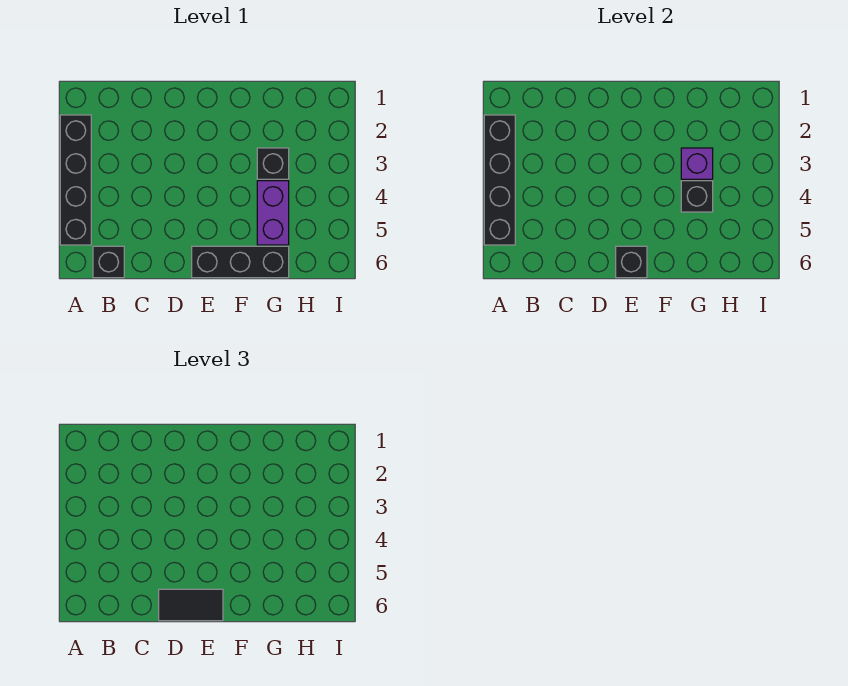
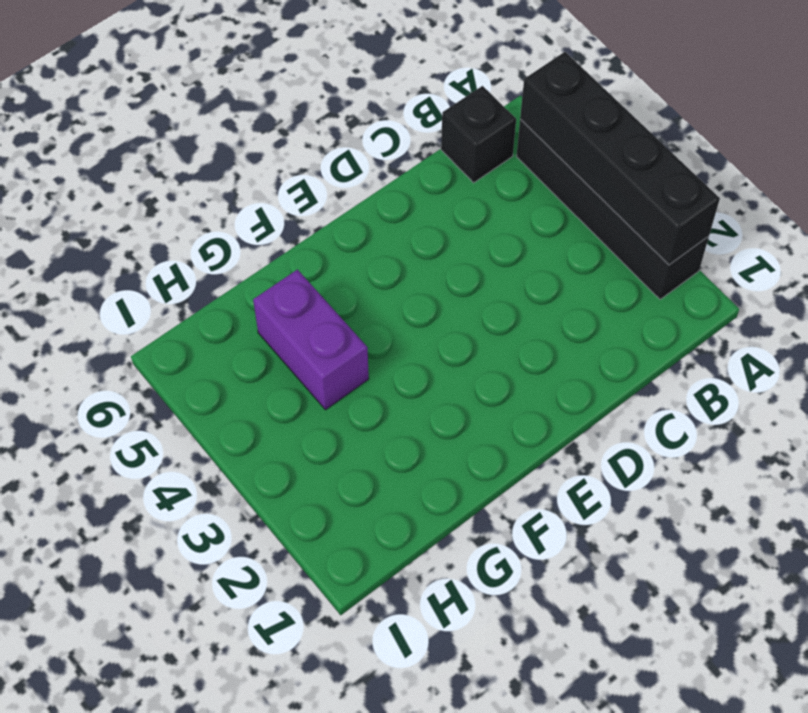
none -> black brick E6:G6 level 1
none -> black brick G3 level 1

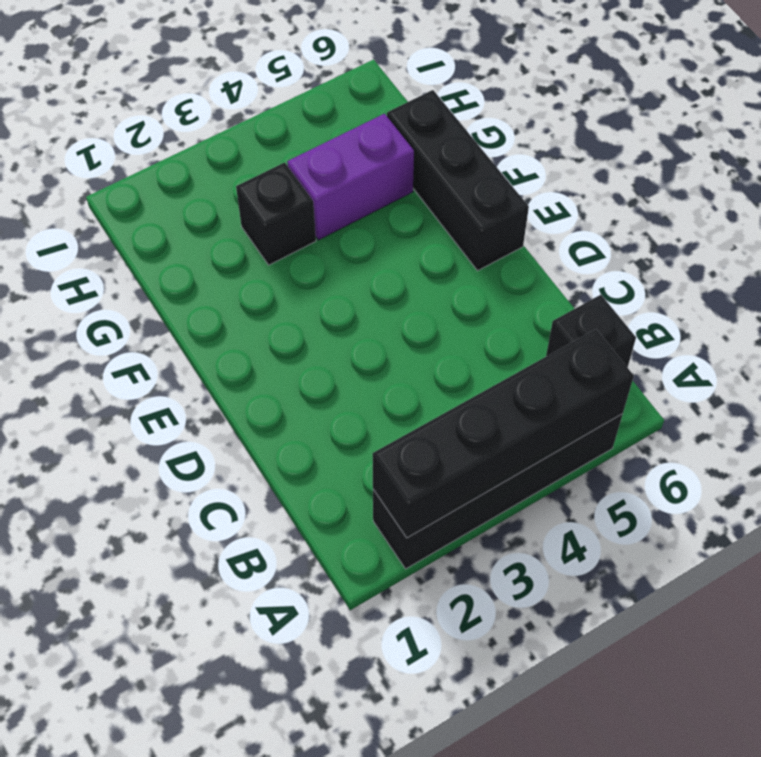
none -> black brick E6 level 2
none -> purple brick G3 level 2

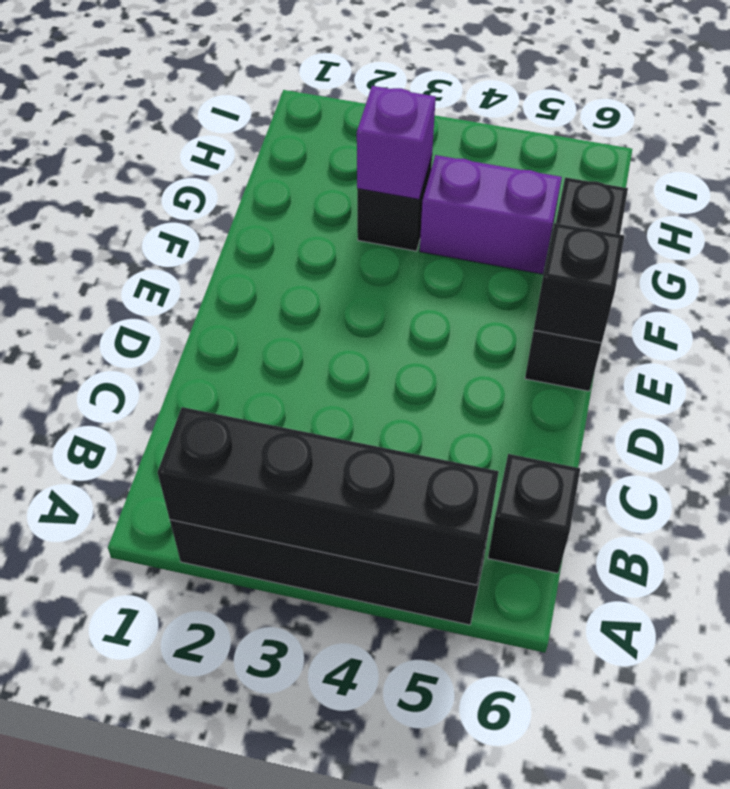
none -> black brick G4 level 2
none -> black tile D6:E6 level 3

